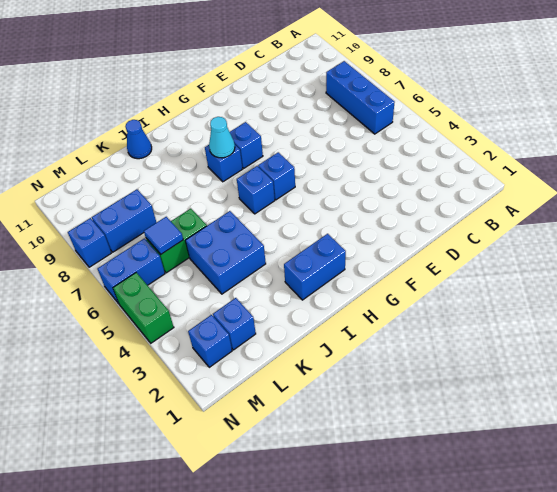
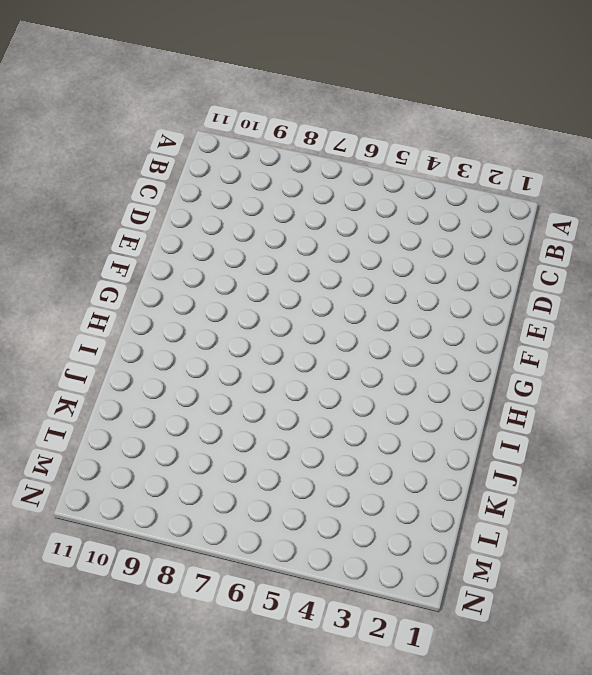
none -> blue brick B6:B8 level 1
none -> blue brick G6 level 1
none -> blue brick G8 level 1

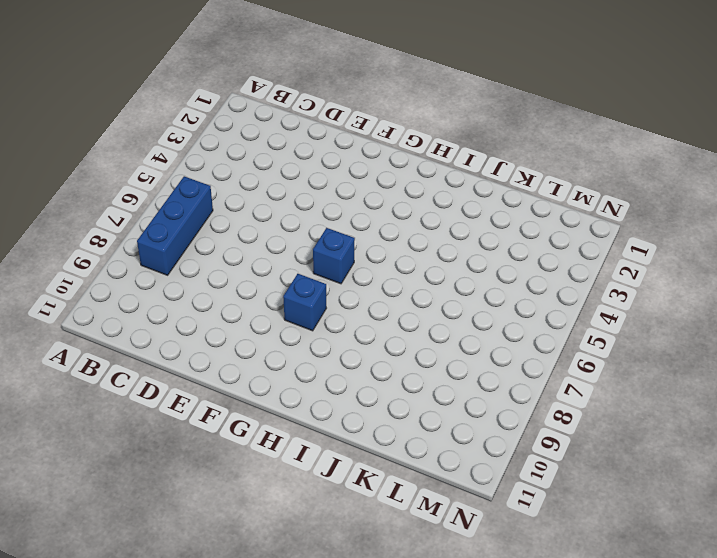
none -> blue brick H2:I2 level 1
none -> blue brick H6 level 1
none -> blue brick H8 level 1

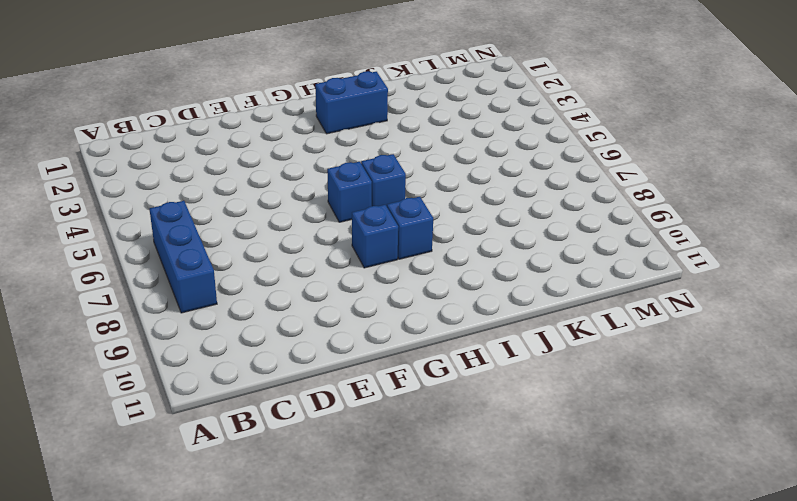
none -> blue brick J4:K5 level 1
none -> blue cone J11 level 1
none -> green brick K6:L6 level 1

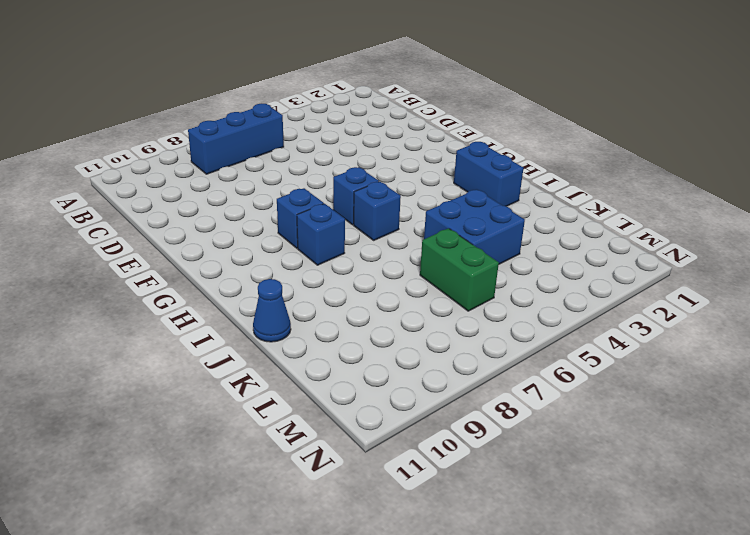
none -> blue brick L2 level 1
none -> blue brick L8:M8 level 1
none -> blue brick M2 level 1

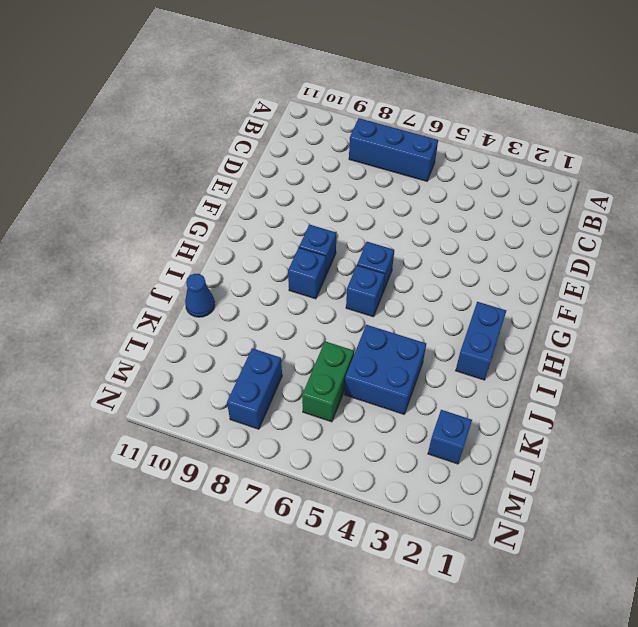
none -> blue brick M2 level 1
none -> blue brick M6:N6 level 1
none -> green brick N4:N5 level 1

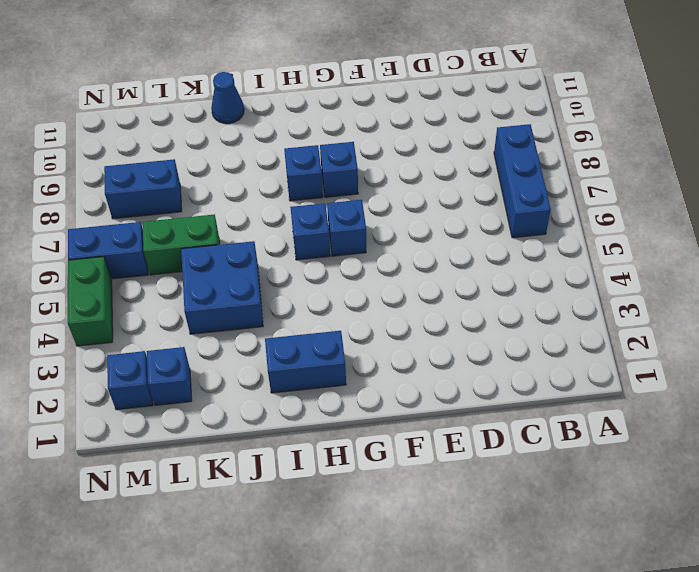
none -> blue brick N8 level 1
none -> cyan cone H8 level 2
none -> blue tile L6 level 2

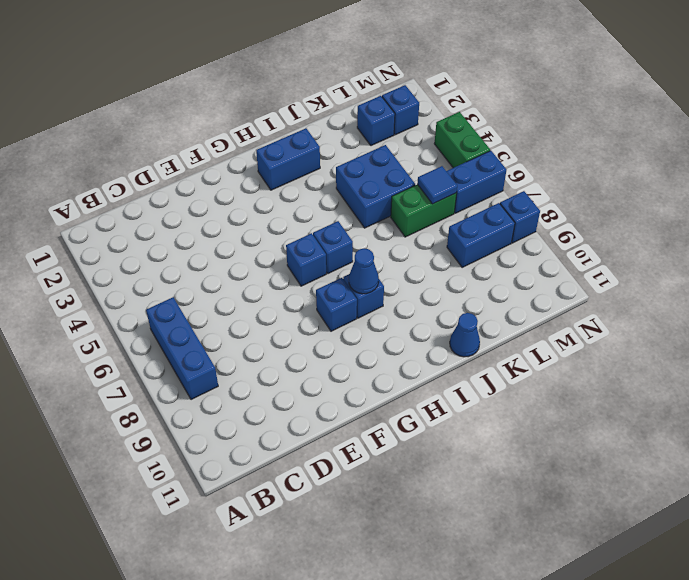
blue cone H8 level 2 -> cyan cone H8 level 2

